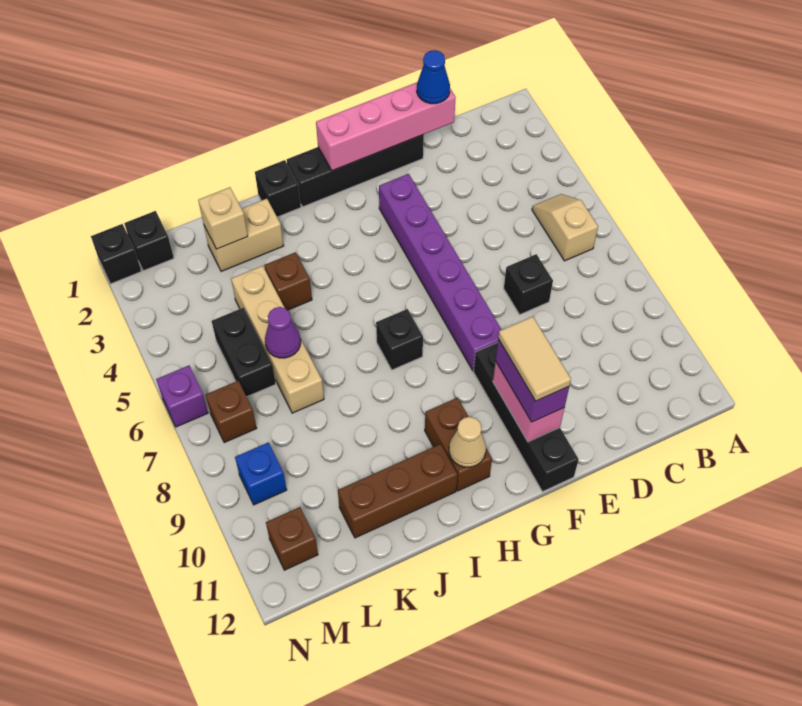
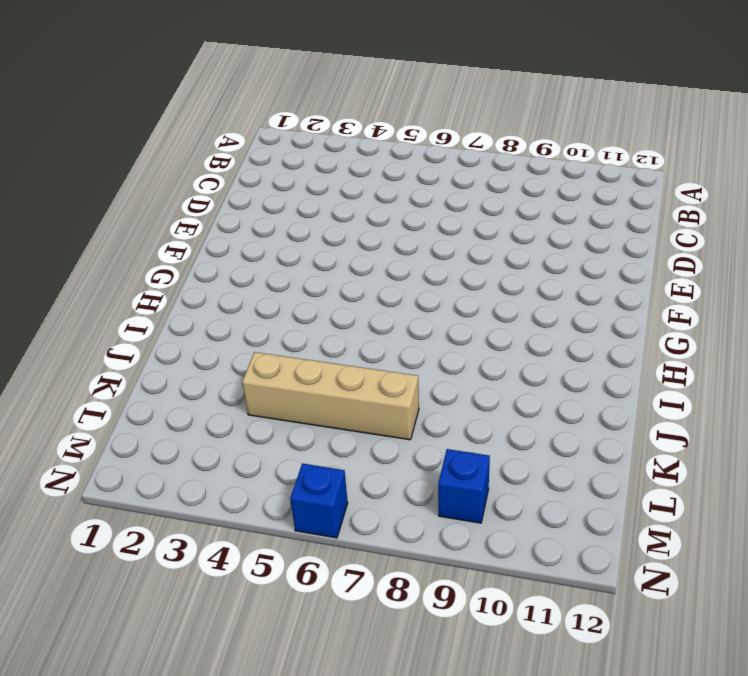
blue brick N6 level 1 -> purple brick N6 level 1
none -> tan slope B5:B6 level 1 top 6
none -> black brick D7 level 1
none -> black brick E1:H1 level 1

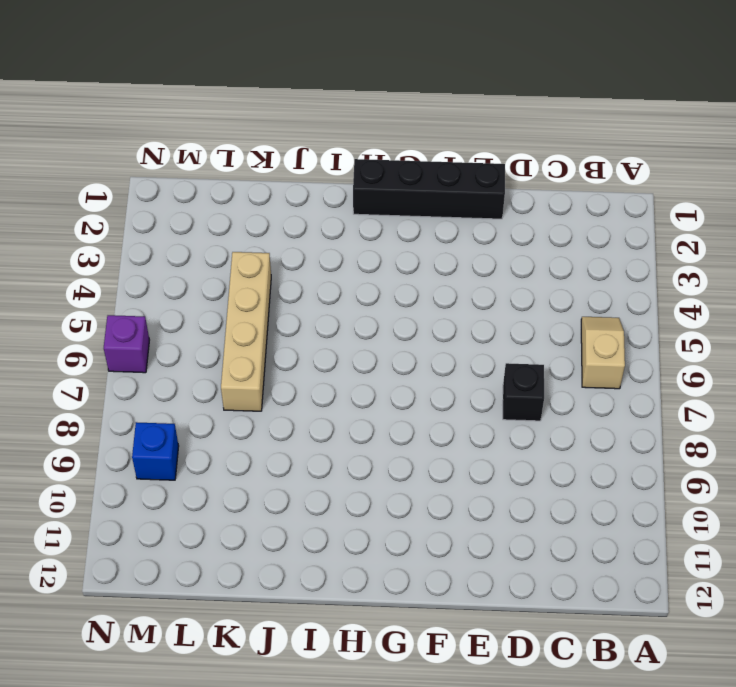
none -> purple brick F3:F8 level 1
none -> black brick F9:F12 level 1
none -> black brick H7 level 1

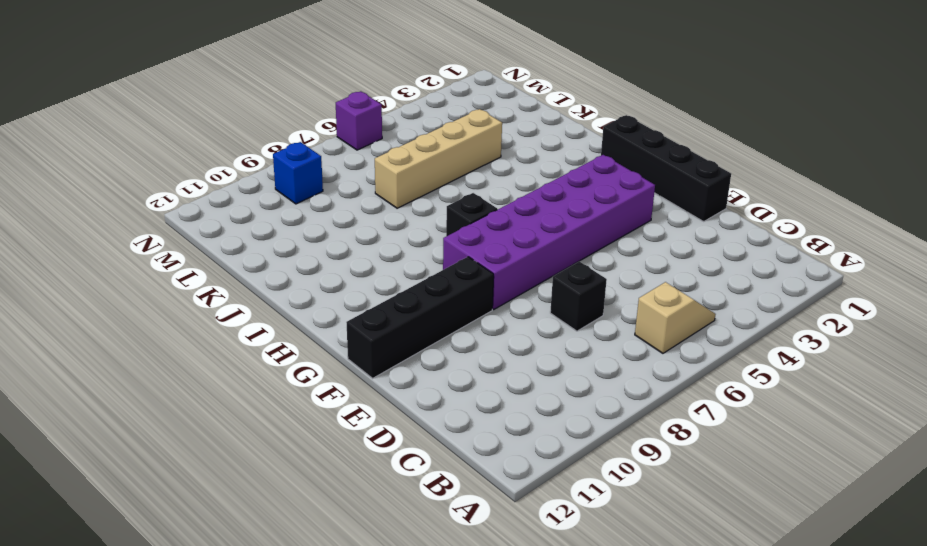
purple brick F3:G8 level 1 -> purple brick F3:F8 level 1
none -> brown brick H10:H11 level 1
none -> black brick I1 level 1
none -> brown brick I11:K11 level 1

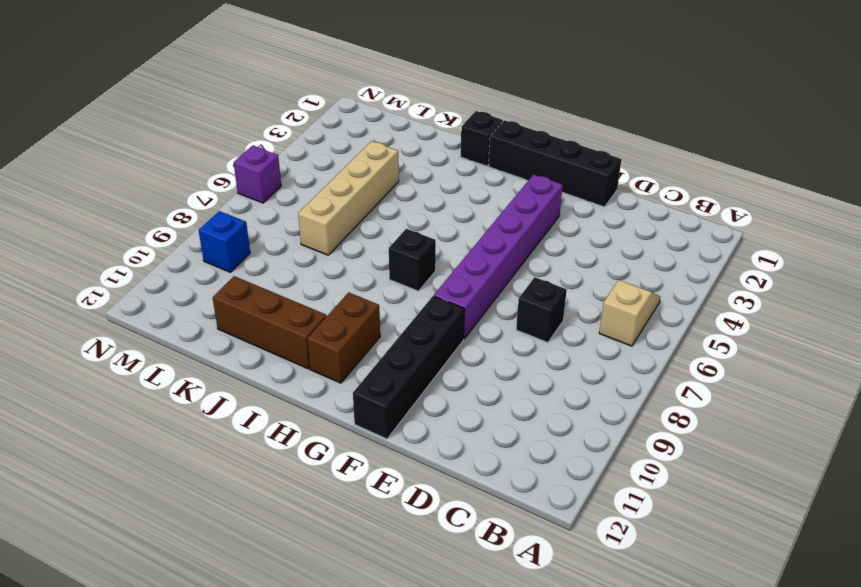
none -> tan brick J2:K2 level 1
none -> brown brick J4 level 1
none -> black brick L5:L6 level 1

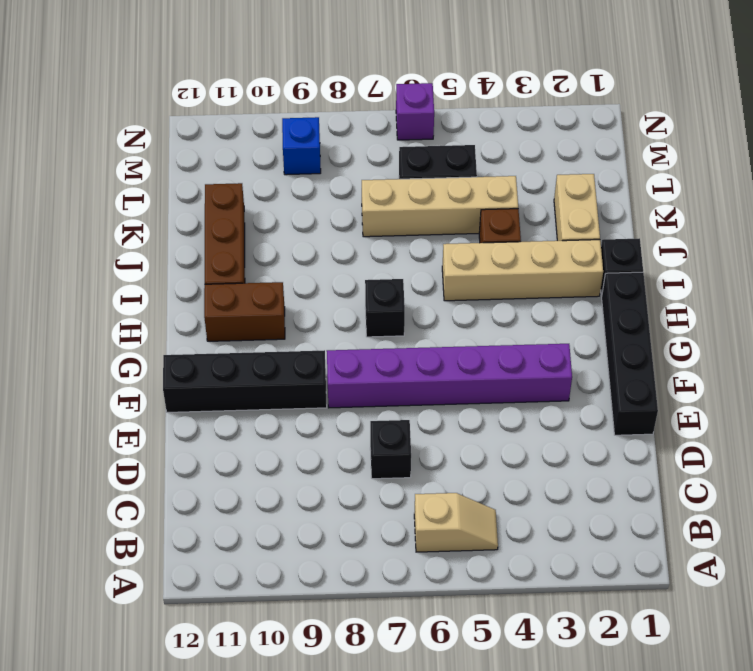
tan brick I2:I5 level 1 -> none
none -> black brick M1 level 1
none -> brown brick M7 level 1
none -> brown brick M11 level 1

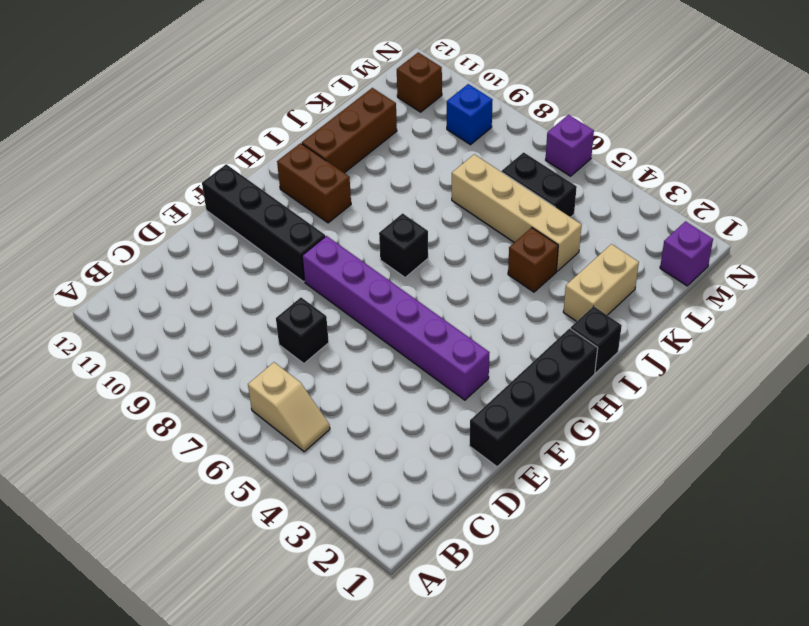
purple brick M1 level 1 -> black brick M1 level 1
none -> brown brick M7 level 1
none -> black brick N1 level 1
none -> pink brick D1:G1 level 2

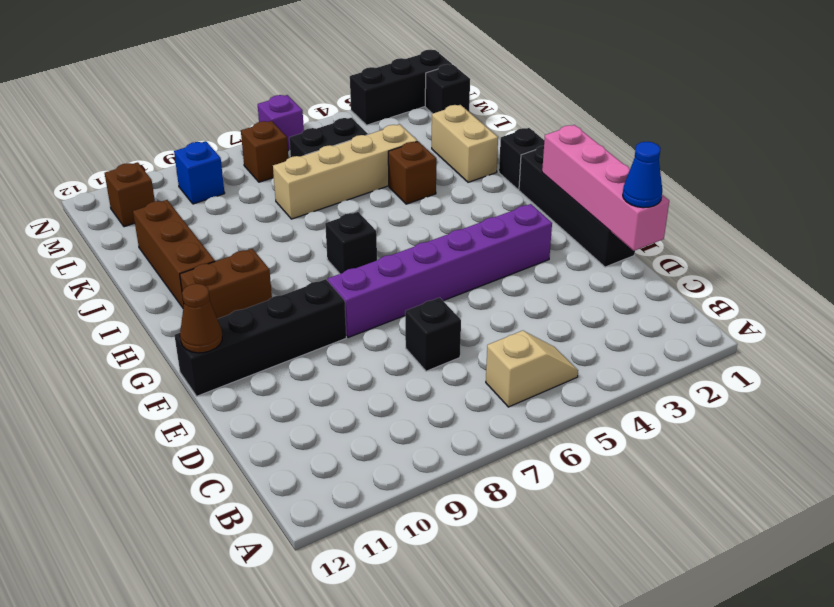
brown cone F12 level 2 -> none
black brick N1:N3 level 1 -> black brick N1 level 1
none -> pink brick F10:F11 level 2
none -> tan cone H11 level 2
none -> tan brick K2 level 2

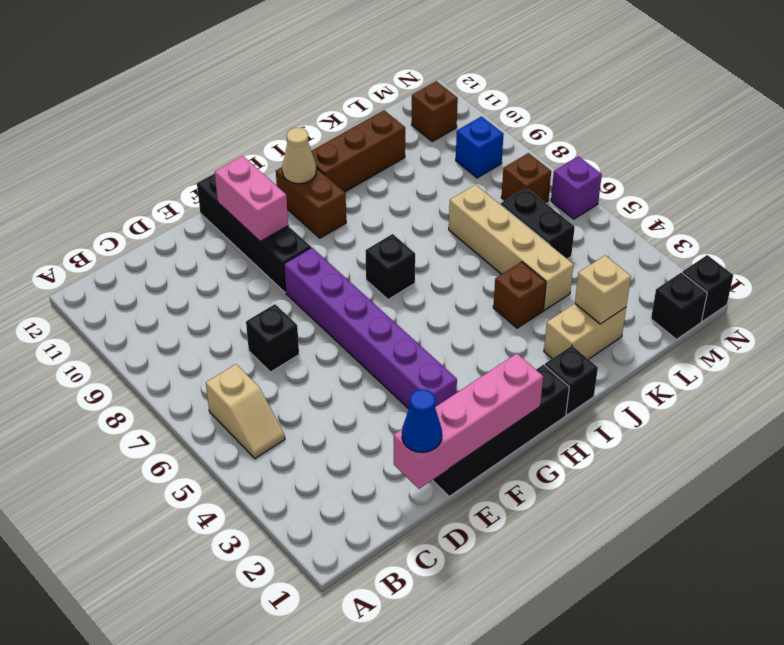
none -> purple cone K6 level 2
none -> purple brick F10:F11 level 3
none -> tan tile F10:F11 level 4

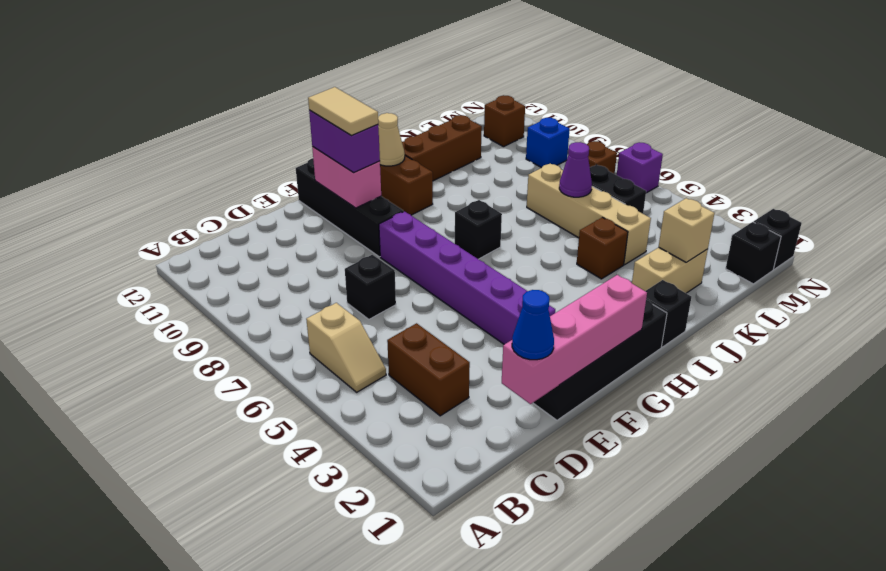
brown brick C3:C4 level 1 -> none

